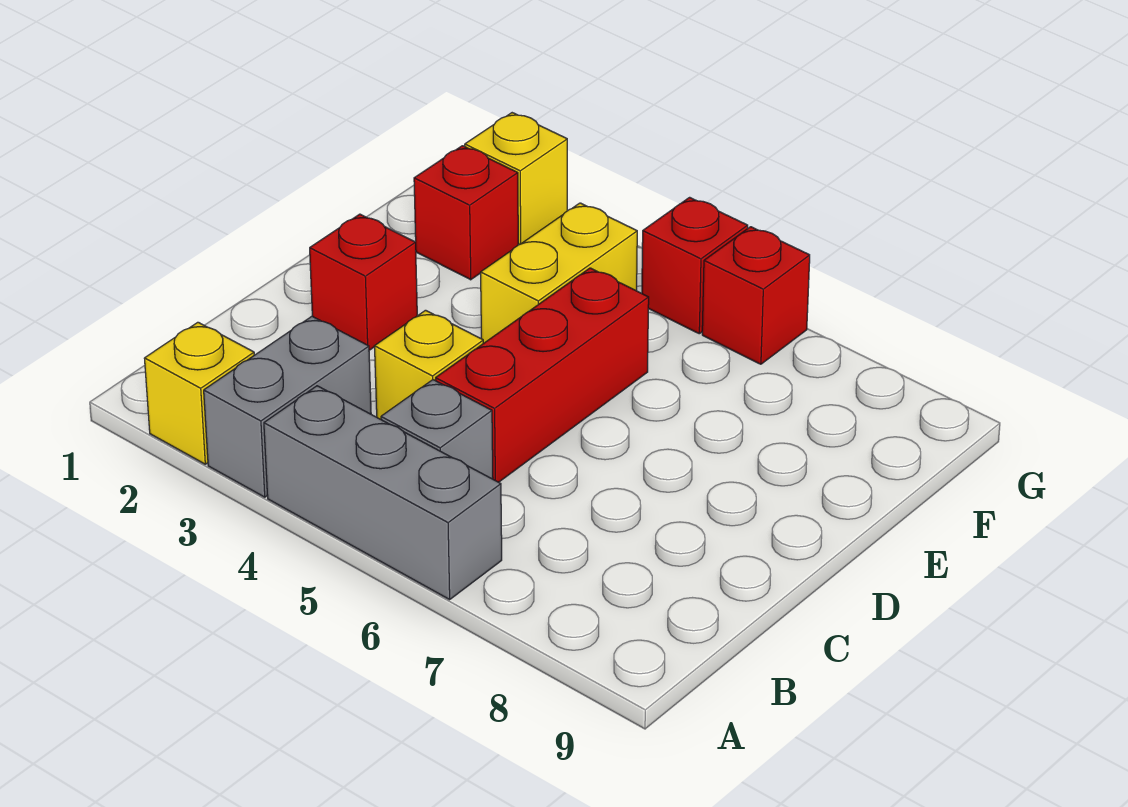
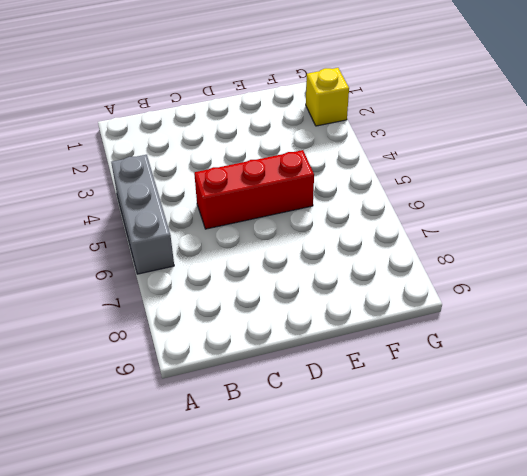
none -> yellow brick A2 level 1
none -> grey brick A3:B3 level 1
none -> grey brick B5 level 1

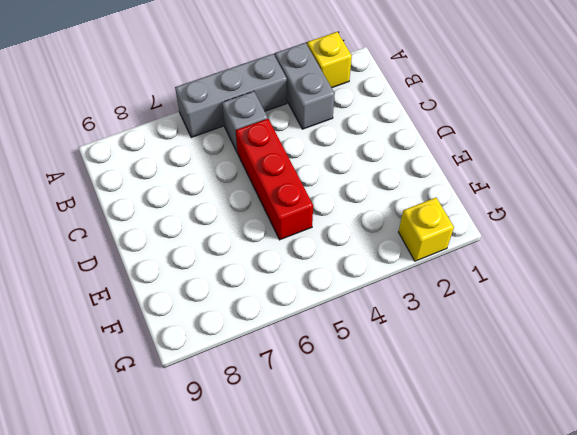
none -> yellow brick C4 level 1
none -> red brick D2 level 1
none -> yellow brick E4:F4 level 1

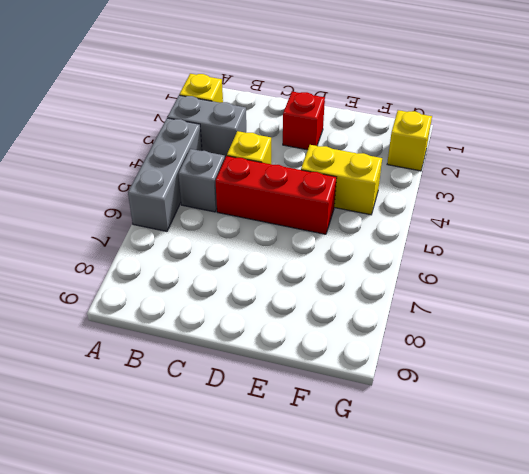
none -> red brick F2 level 1
none -> red brick G5 level 1
none -> red brick G6 level 1

